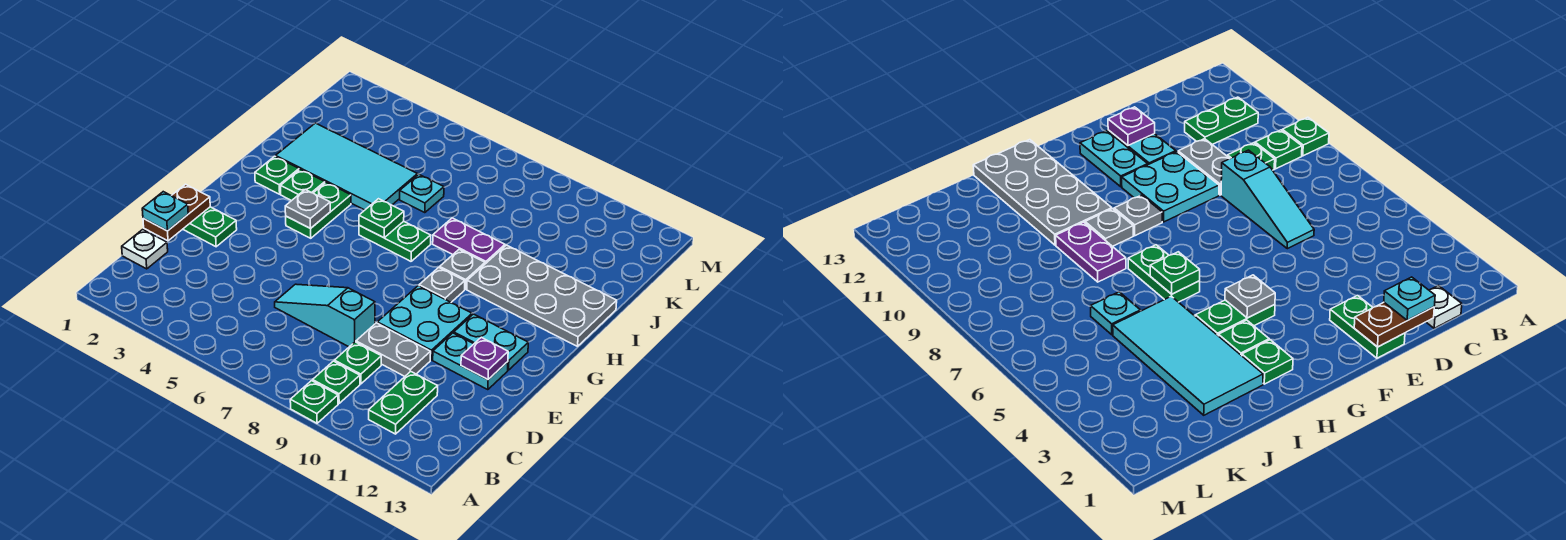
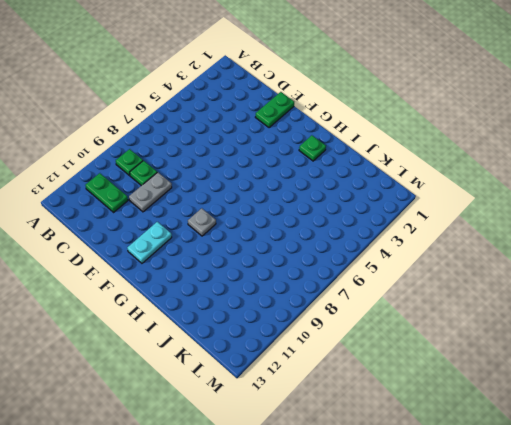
none -> green plate A9 level 1
none -> white plate C1 level 1
none -> cyan slope D6:D8 level 1 top 8

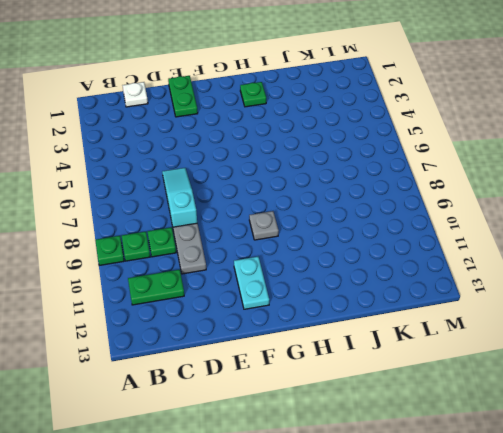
none -> cyan plate E9:F10 level 1
none -> cyan plate E11:E12 level 1
none -> green plate G4:H4 level 1

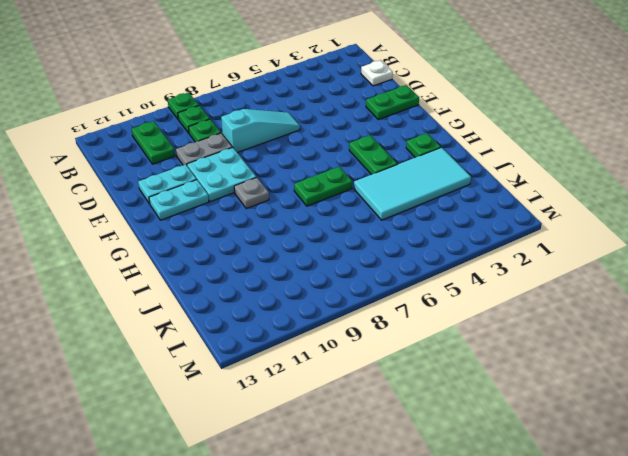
none -> green plate H3 level 1
none -> grey plate H9 level 1
none -> grey plate H10:I13 level 1

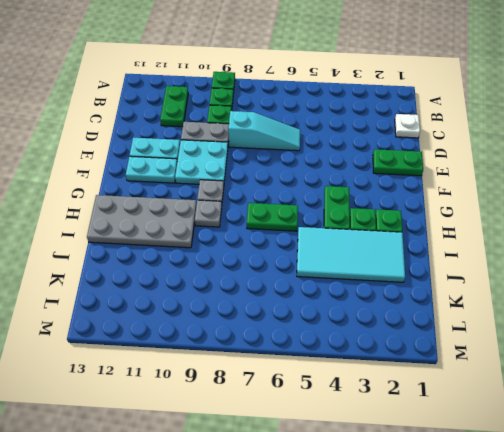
none -> purple plate I8:I9 level 1
none -> cyan plate J6 level 1
none -> brown plate D1:E1 level 2

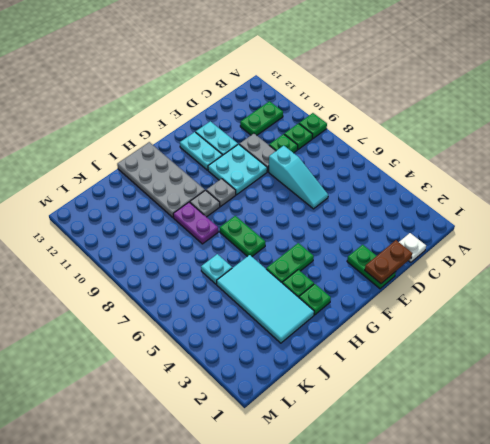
none -> purple plate E12 level 2
none -> grey plate G4 level 2
none -> green plate H6 level 2

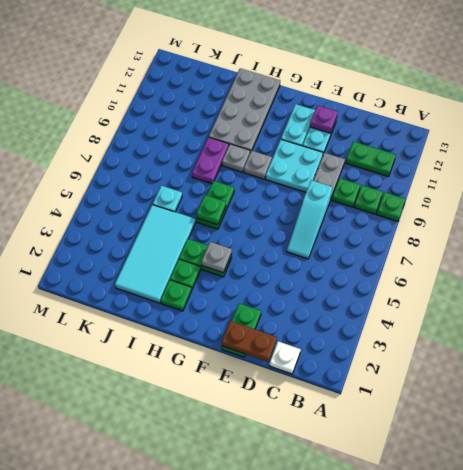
none -> cyan plate D1 level 3

